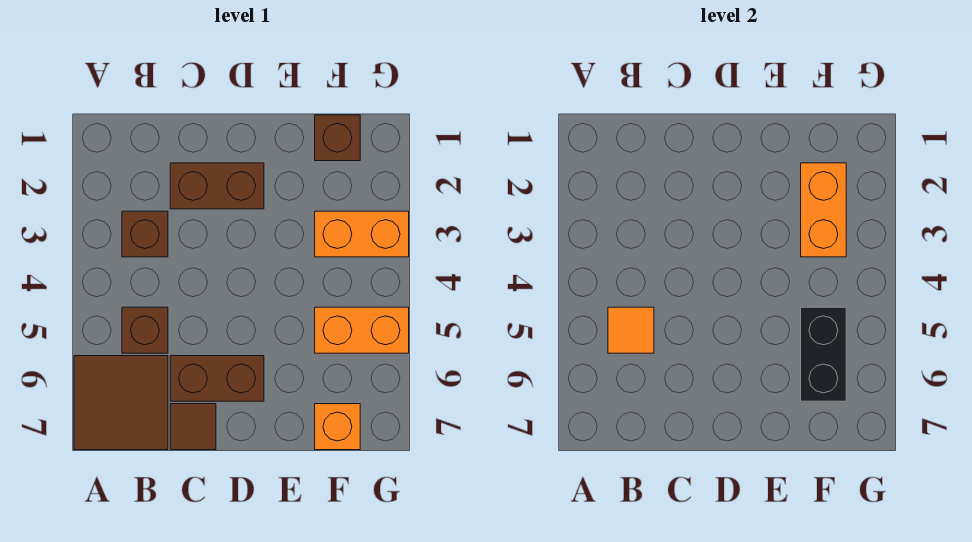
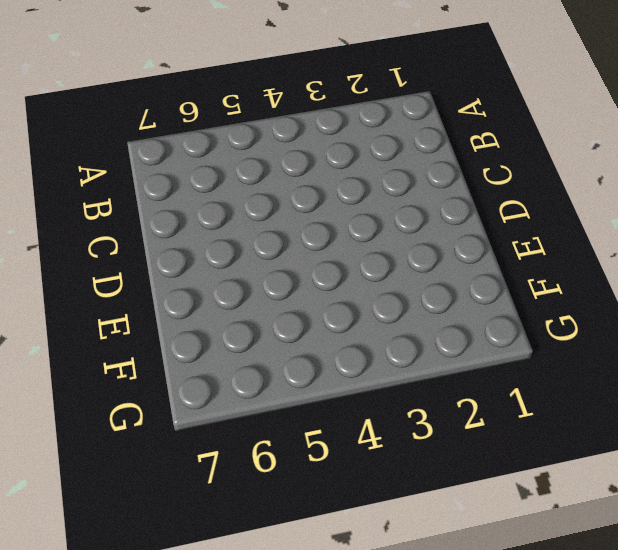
none -> brown tile A6:B7 level 1
none -> brown brick B3 level 1
none -> brown brick B5 level 1

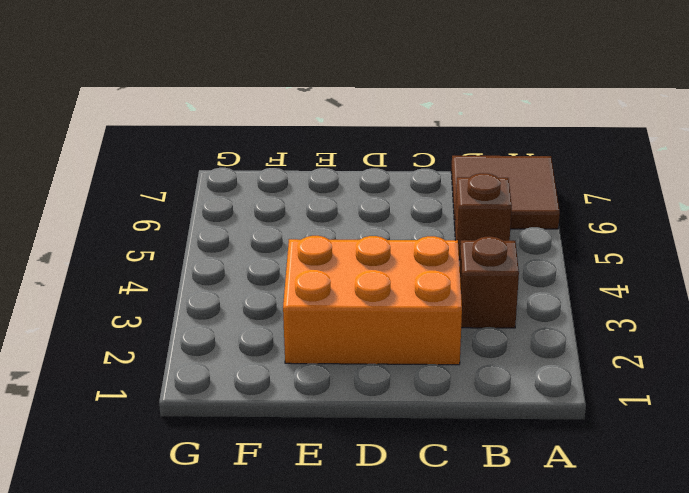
orange brick C2:E3 level 1 -> brown brick C2:D2 level 1
none -> brown brick C6:D6 level 1
none -> brown tile C7 level 1
none -> brown brick F1 level 1

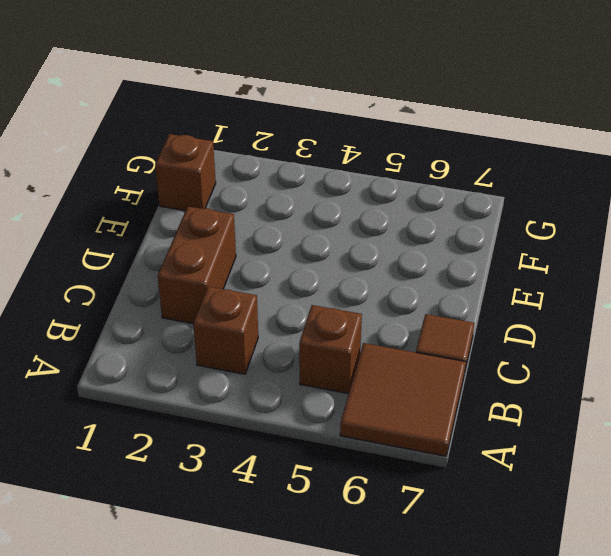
none -> brown brick C6:D6 level 1
none -> orange brick F3:G3 level 1
none -> orange brick F5:G5 level 1

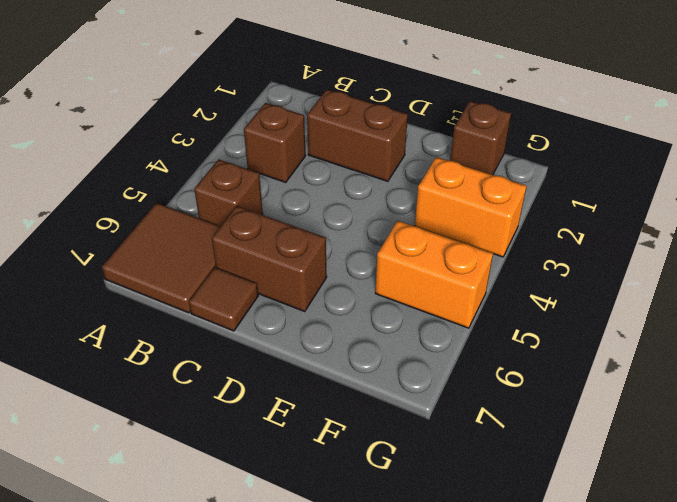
none -> orange brick F7 level 1
none -> orange tile B5 level 2
none -> orange brick F2:F3 level 2

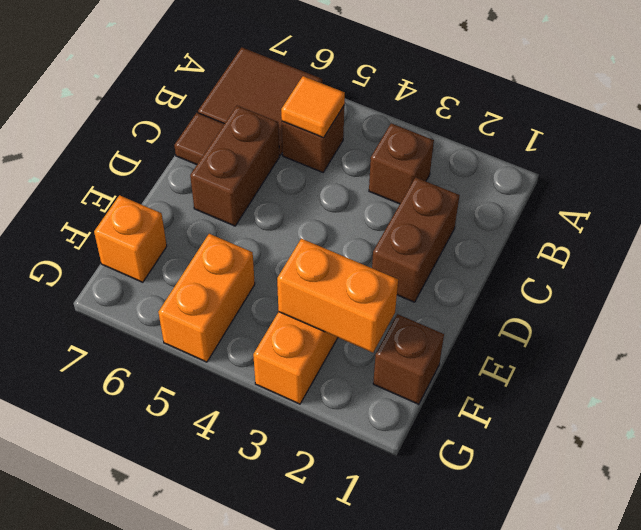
none -> black brick F5:F6 level 2

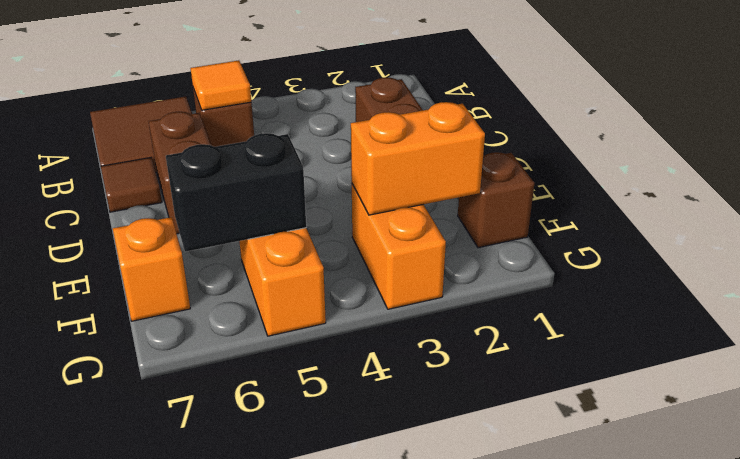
none -> brown brick B3 level 1

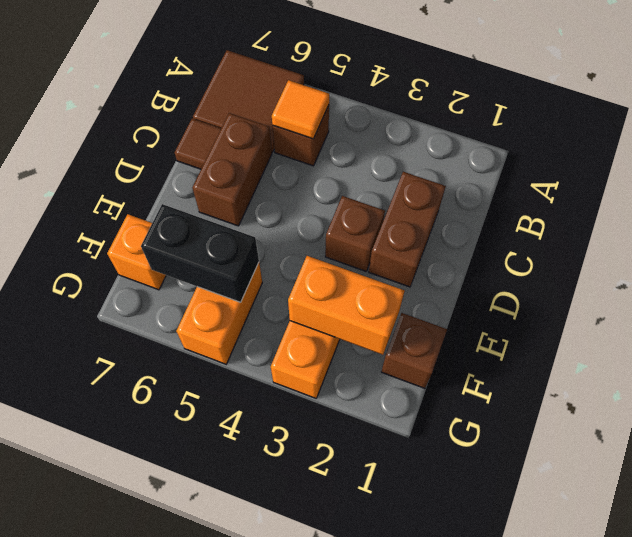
brown brick D3 level 1 -> brown brick B3 level 1

